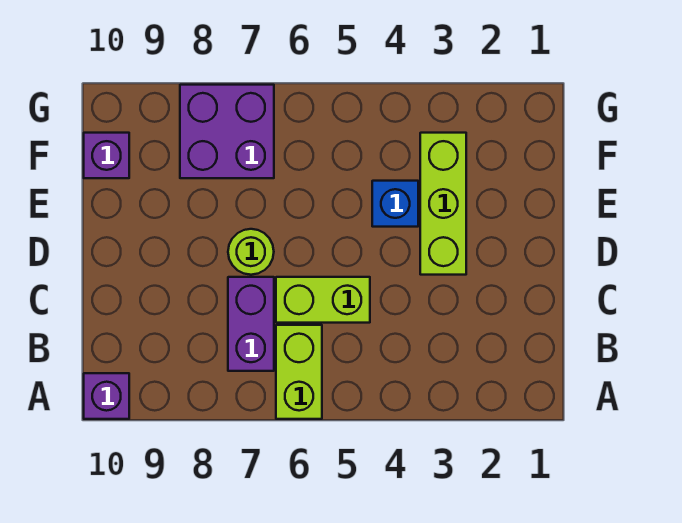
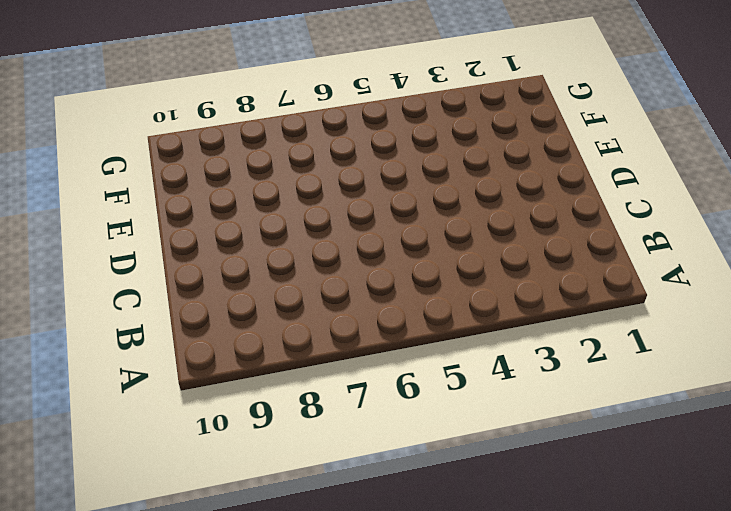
none -> lime brick A6:B6 level 1
none -> purple brick A10 level 1

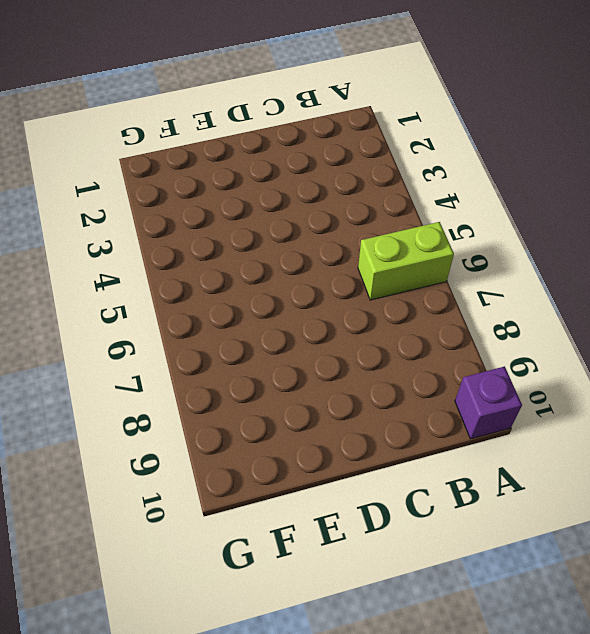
none -> purple brick B7:C7 level 1
none -> lime brick C5:C6 level 1

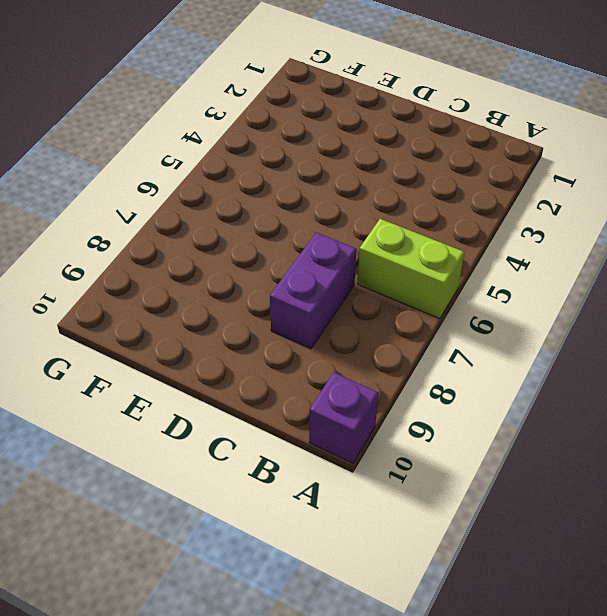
purple brick C7:C8 level 1 -> purple brick B7:C7 level 1
none -> lime brick C5:C6 level 1
none -> lime brick D3:F3 level 1

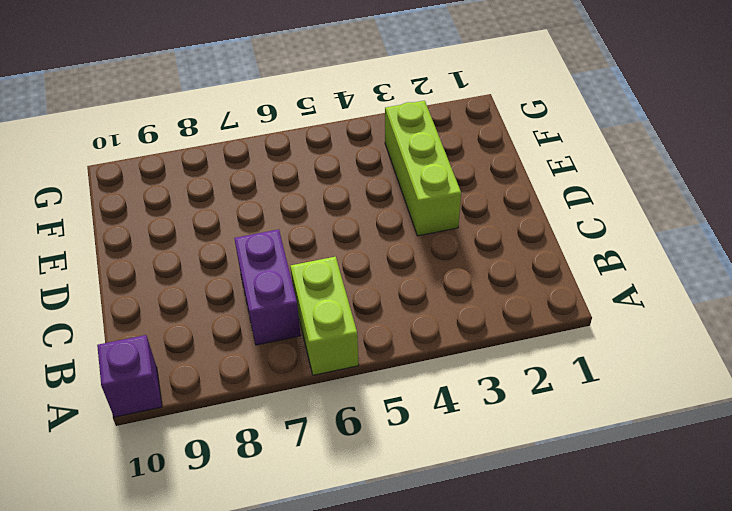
none -> lime brick C5:C6 level 1
none -> lime round brick D7 level 1

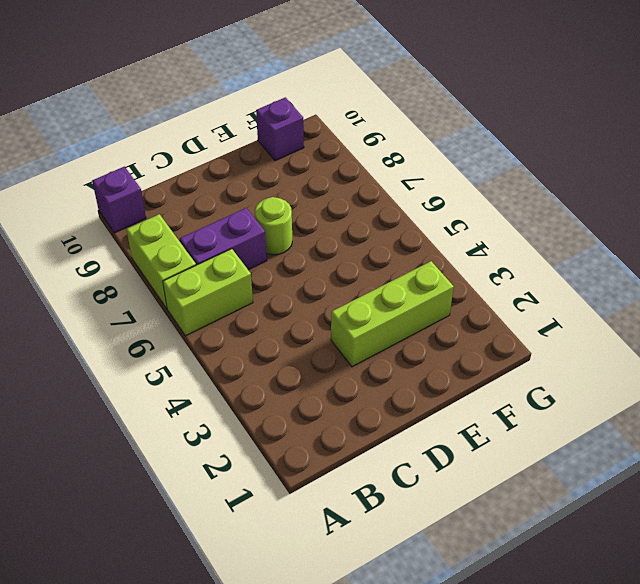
lime brick A7:A8 level 1 -> lime brick C5:C6 level 1
none -> blue brick E4 level 1
none -> purple brick F7:G8 level 1

